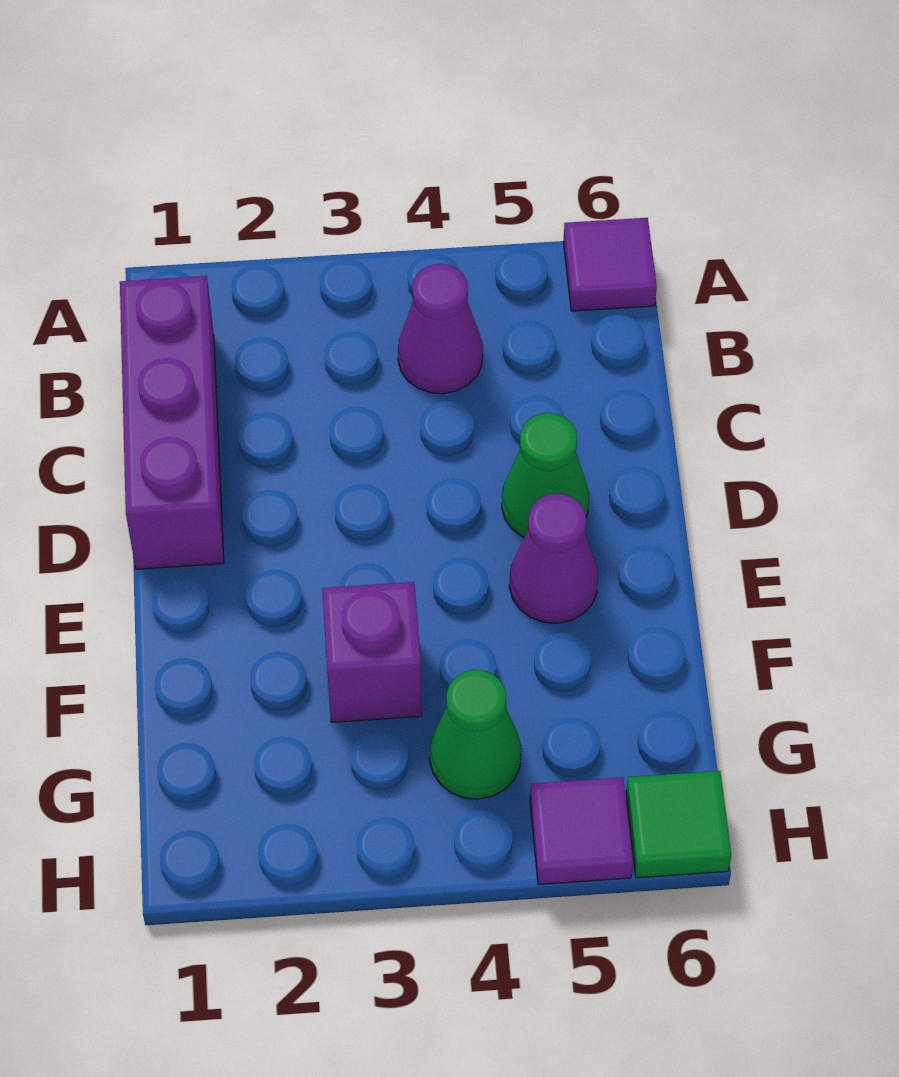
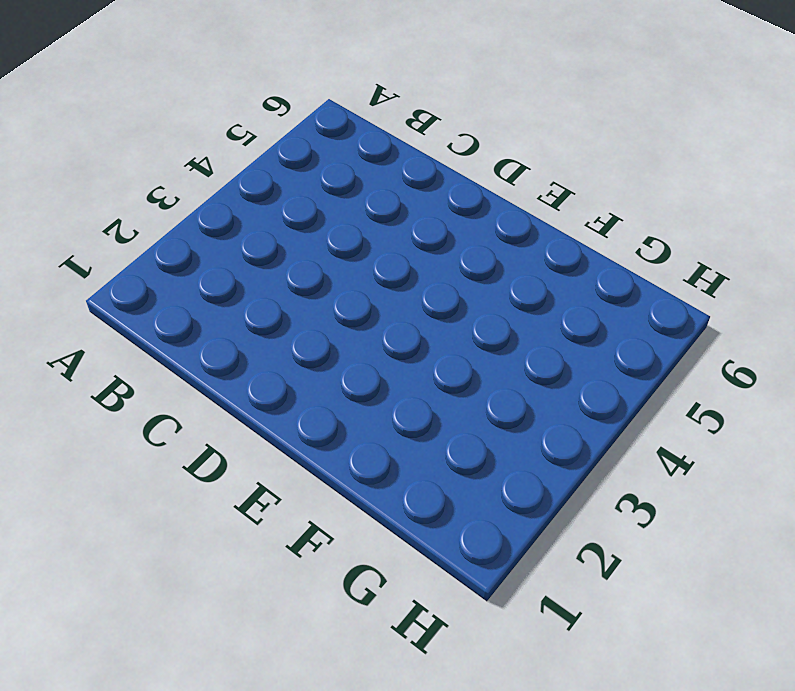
none -> purple tile A6 level 1
none -> purple brick B1:D1 level 1

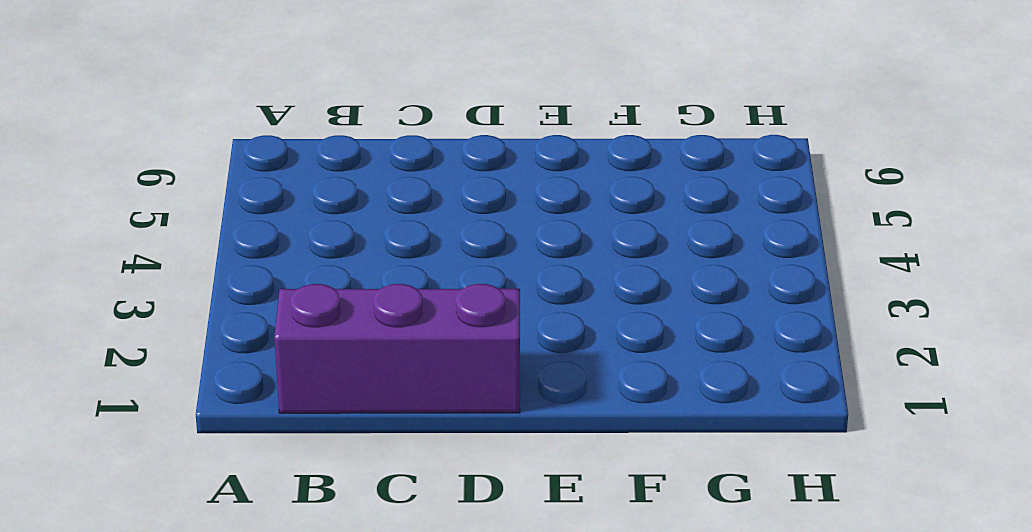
none -> purple tile A6 level 1
none -> purple cone B4 level 1

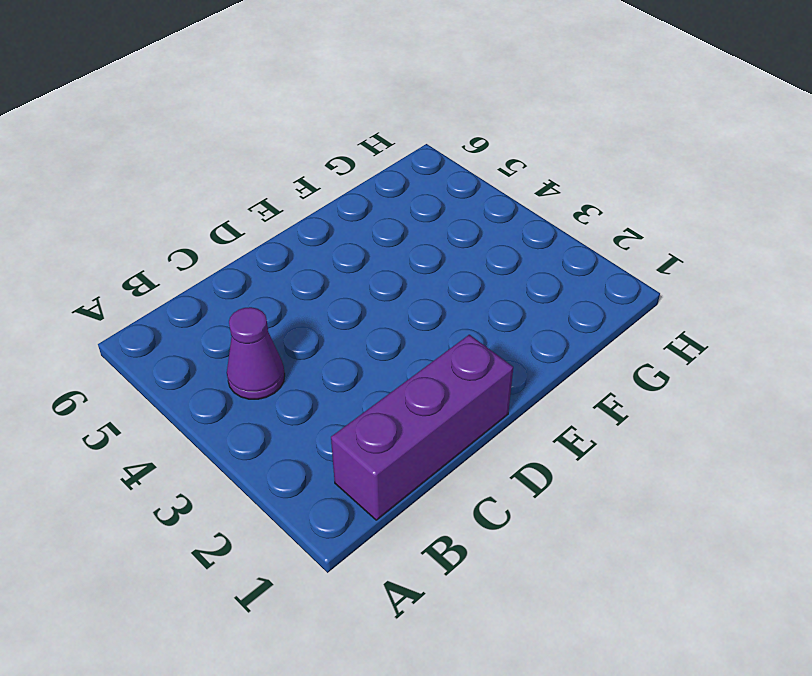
none -> purple tile A6 level 1
none -> green cone D5 level 1

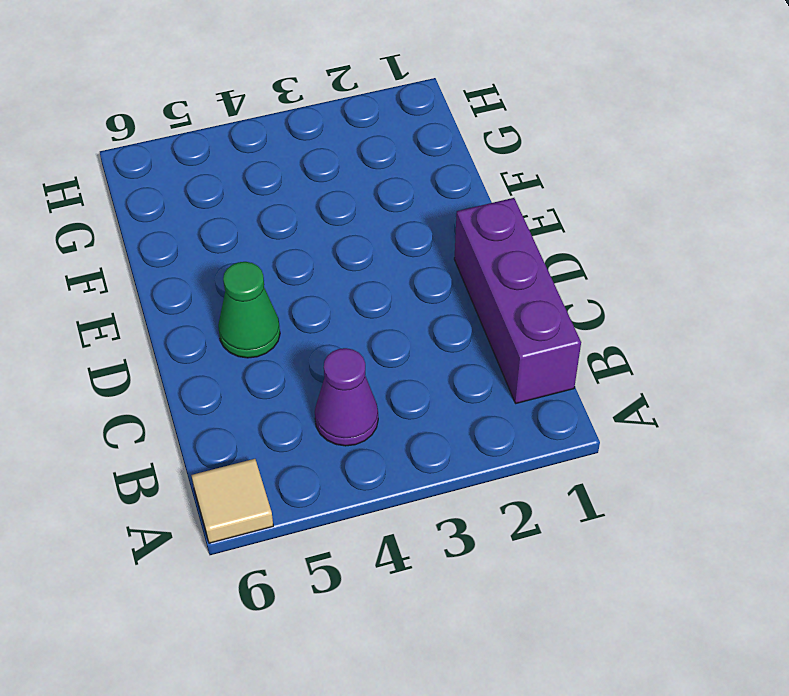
tan tile A6 level 1 -> purple tile A6 level 1
none -> purple cone E5 level 1
none -> purple brick F3 level 1

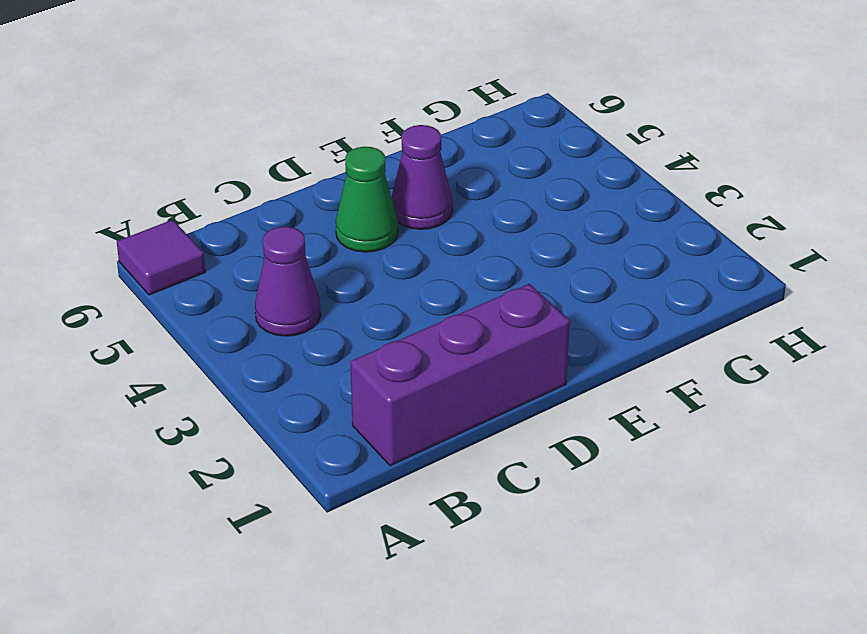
none -> purple brick F3 level 1
none -> green cone G4 level 1

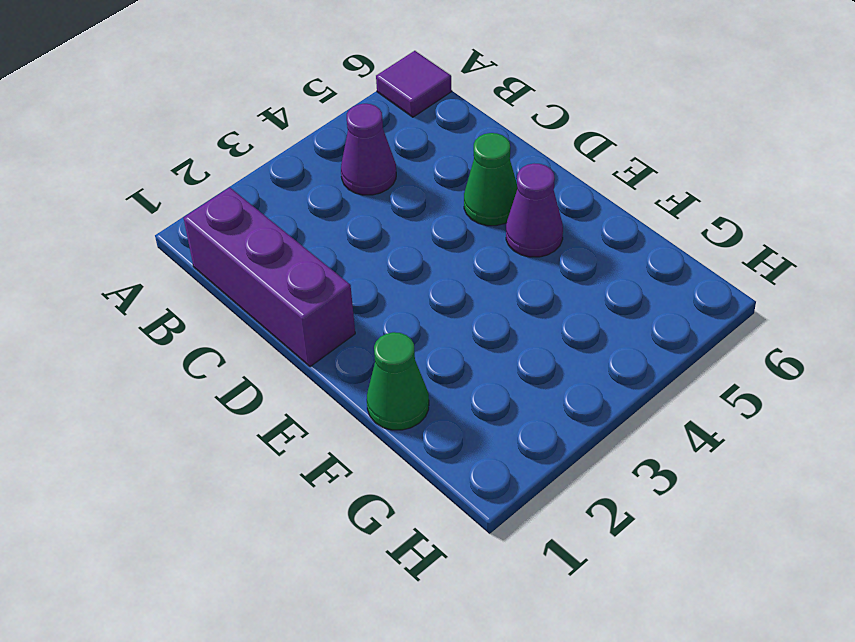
green cone F1 level 1 -> green cone G4 level 1
none -> purple brick F3 level 1
none -> purple tile H5 level 1

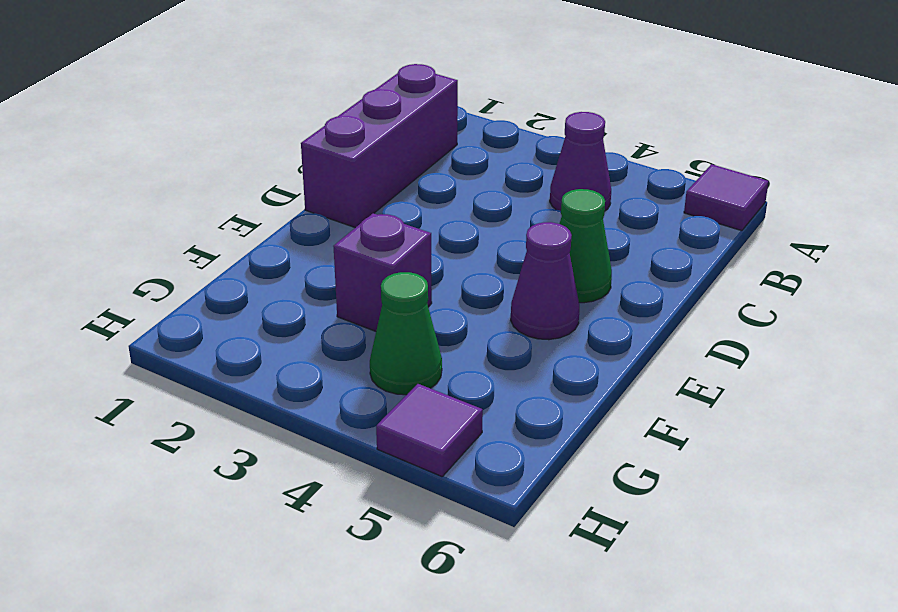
none -> green tile H6 level 1

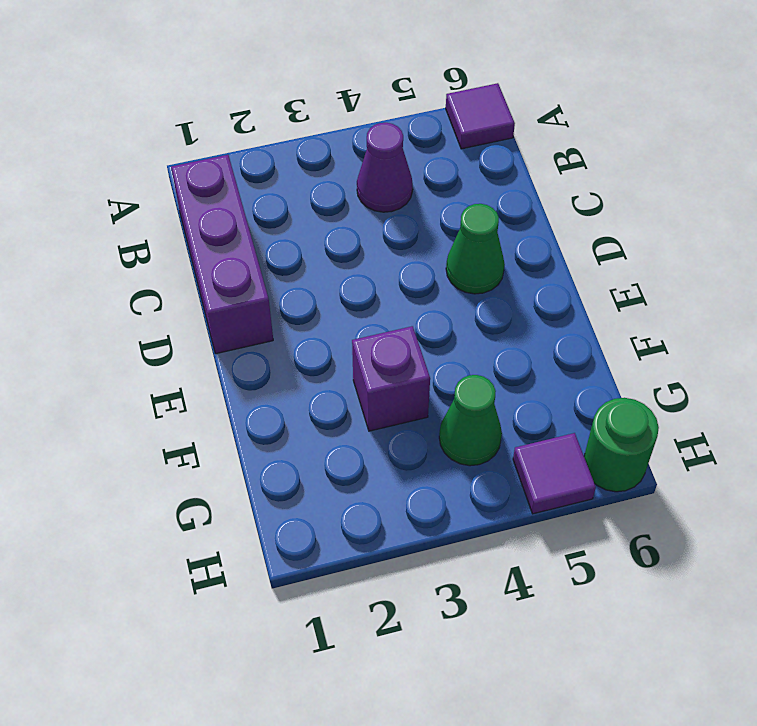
green round brick H6 level 1 -> green tile H6 level 1
none -> purple cone E5 level 1

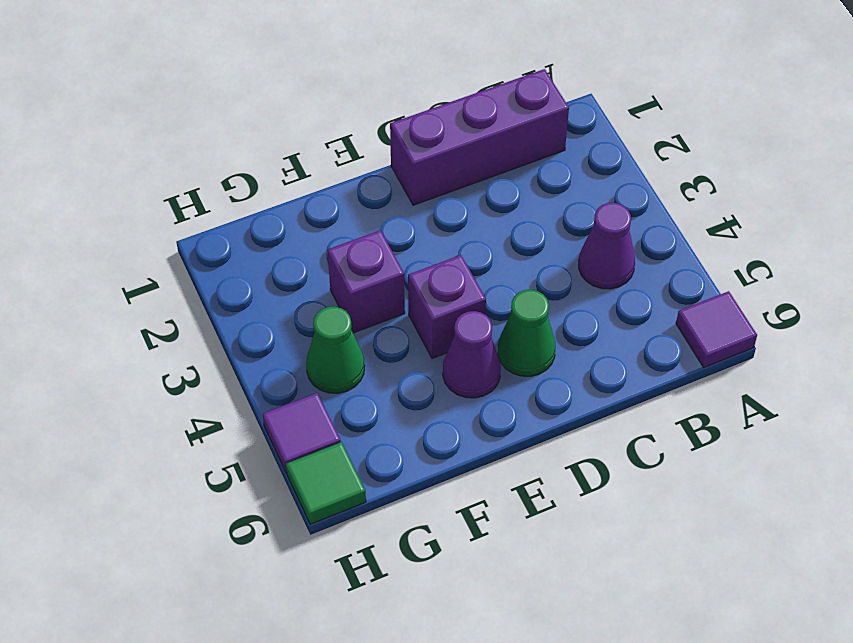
purple brick E4 level 1 -> none

